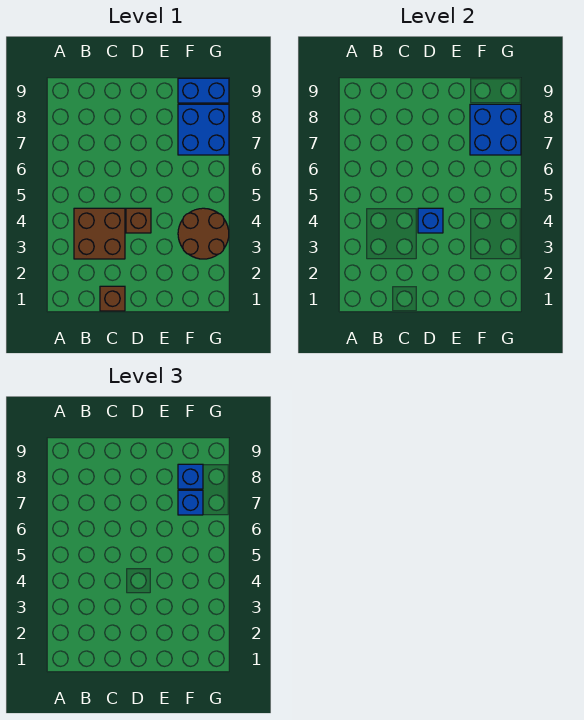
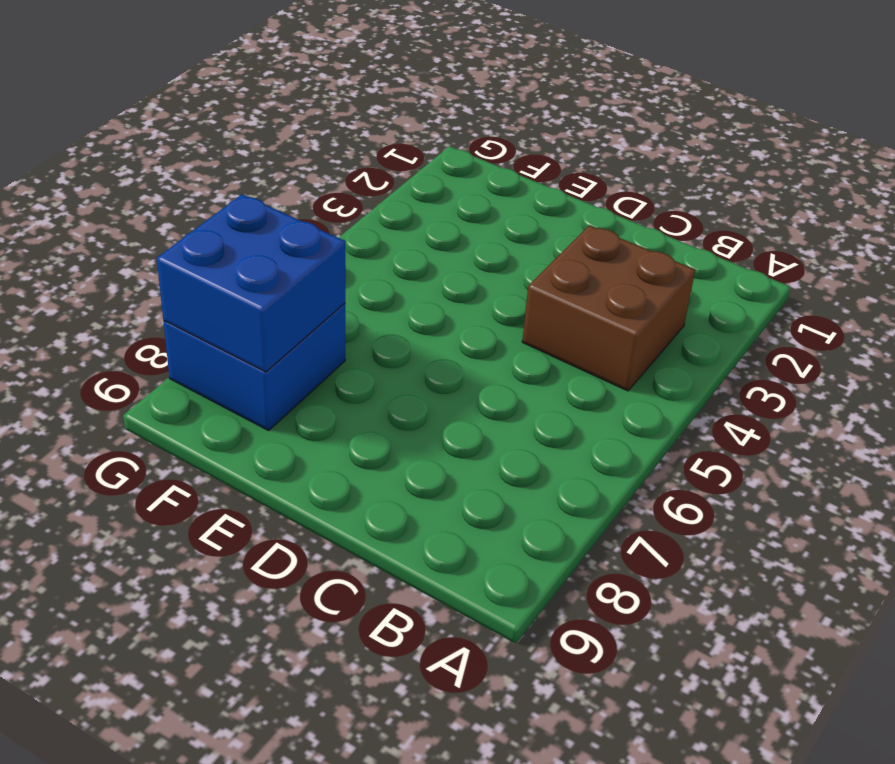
none -> brown brick C1 level 1
none -> brown brick D4 level 1

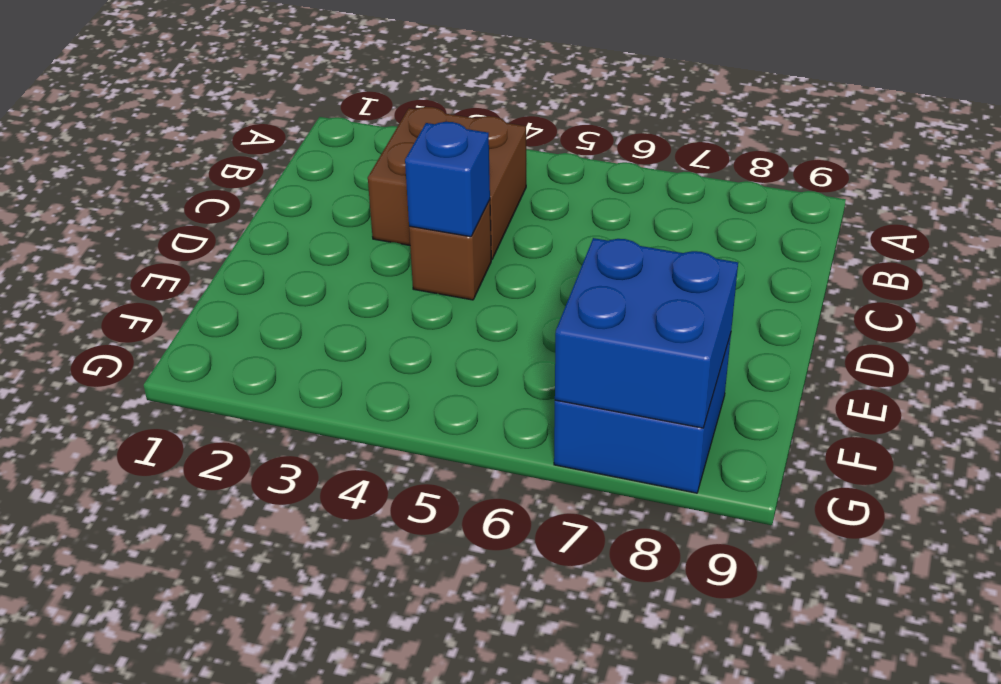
none -> brown brick C1 level 1
none -> brown round brick F3:G4 level 1

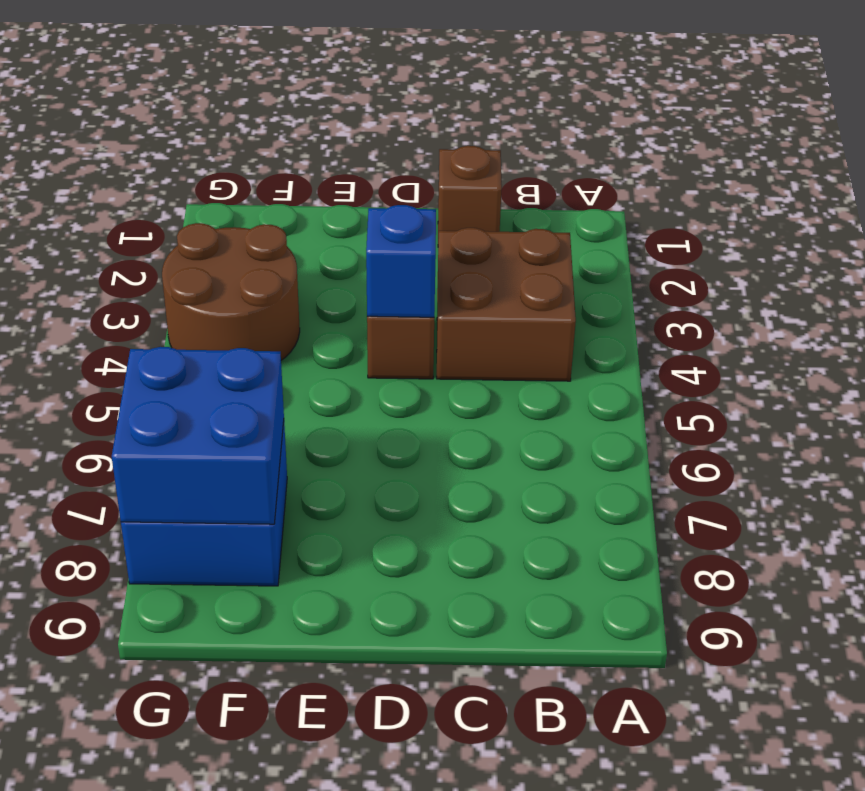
none -> blue brick F9:G9 level 1
none -> blue brick F7 level 3

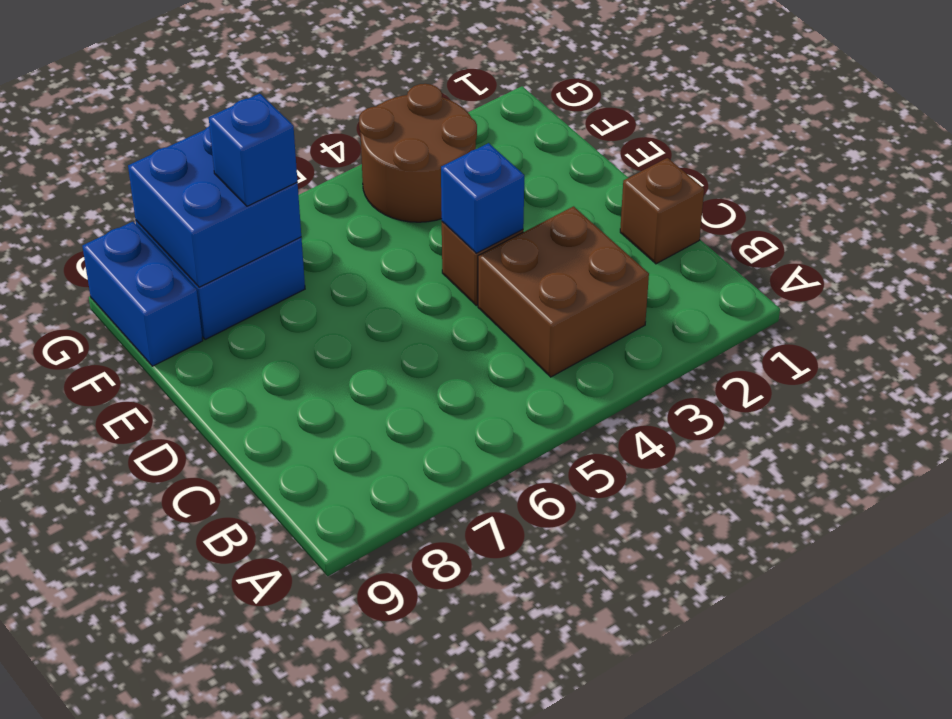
none -> blue brick F8 level 3

